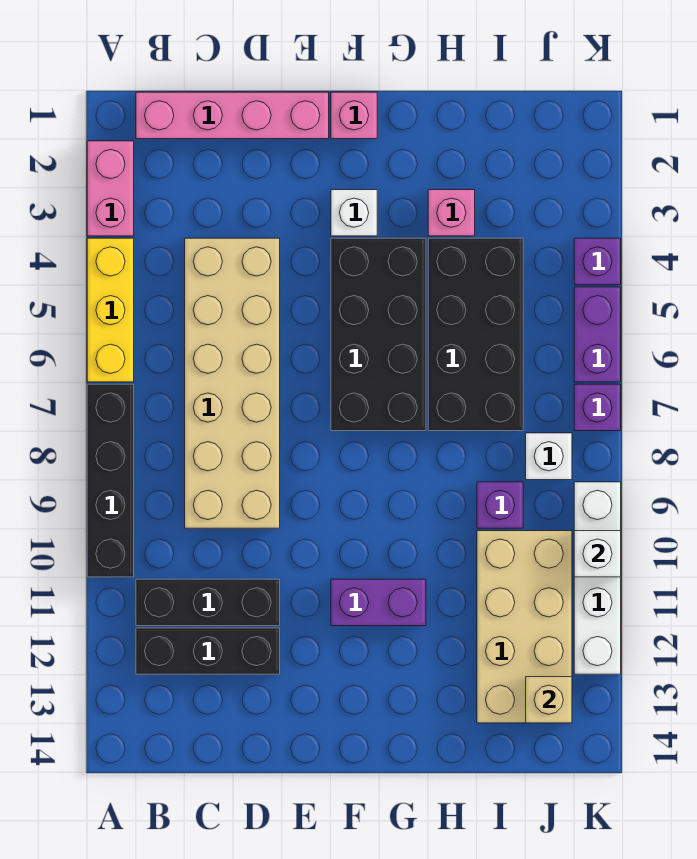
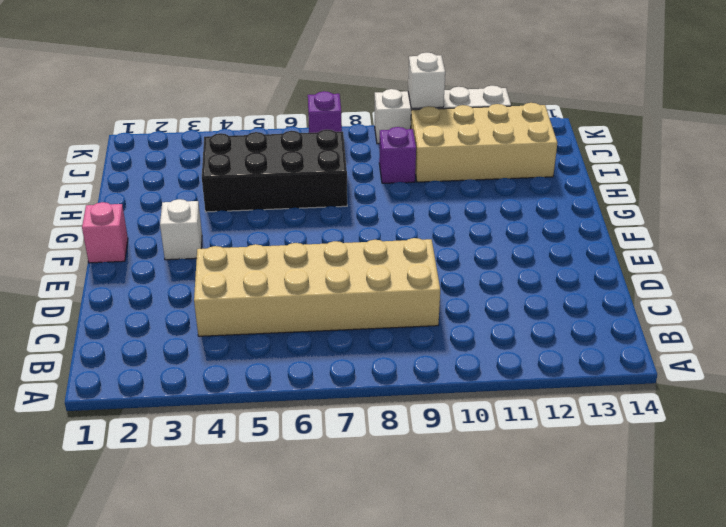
none -> pink brick A2:A3 level 1
none -> yellow brick A4:A6 level 1
none -> black brick A7:A10 level 1

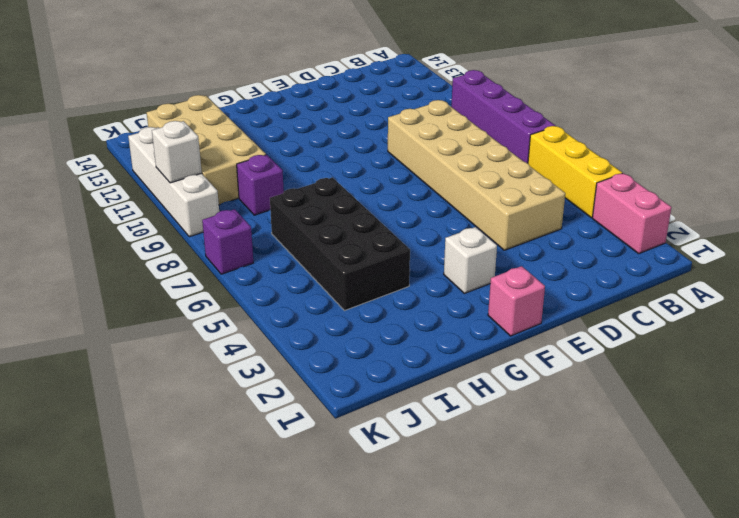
purple brick A7:A10 level 1 -> black brick A7:A10 level 1
none -> pink brick B1:E1 level 1
none -> black brick B11:D11 level 1
none -> black brick B12:D12 level 1

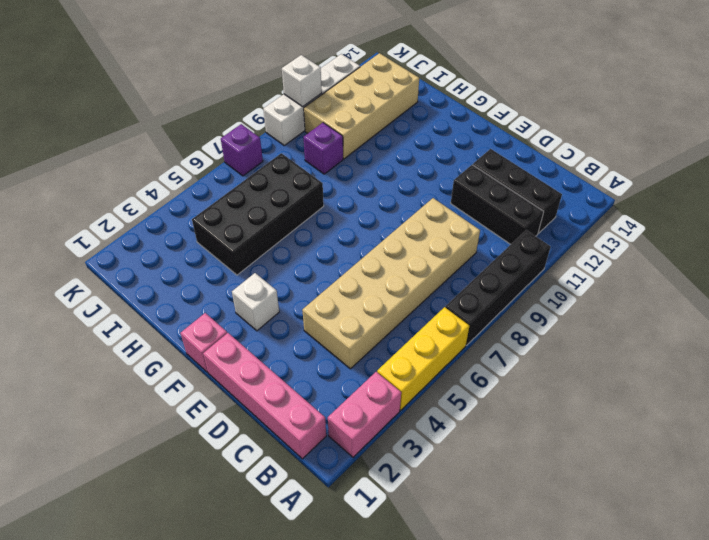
none -> black brick F4:G7 level 1
none -> purple brick F11:G11 level 1
none -> pink brick H3 level 1

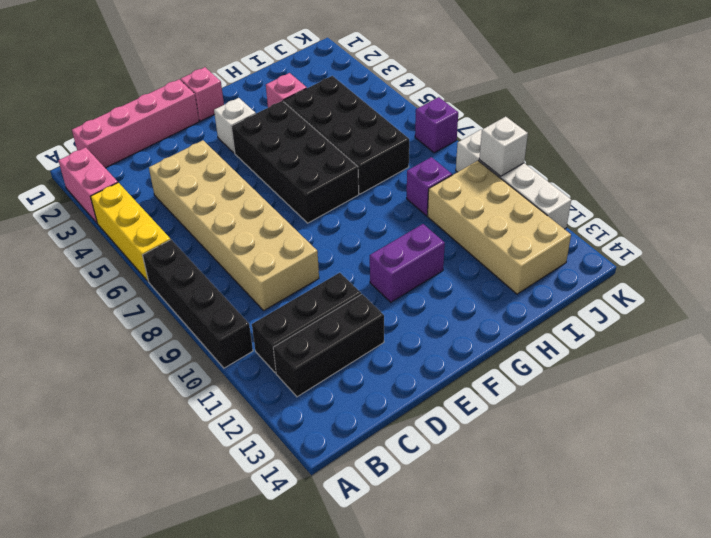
none -> white brick J8 level 1
none -> purple brick K4 level 1
none -> purple brick K5:K6 level 1

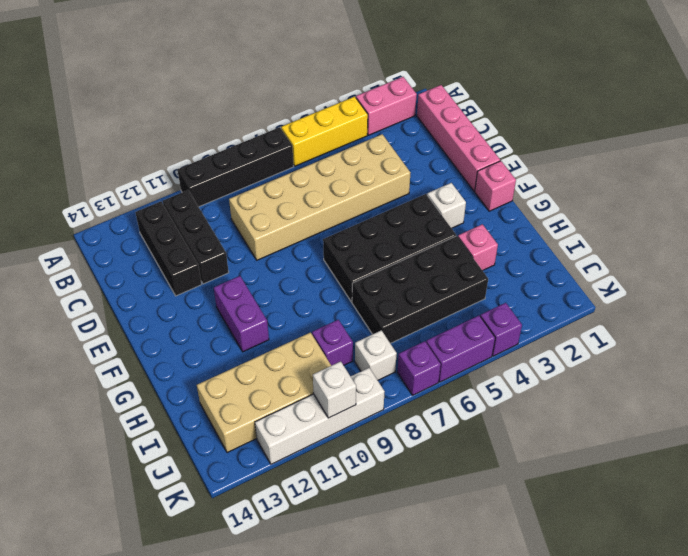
none -> tan brick J13 level 2

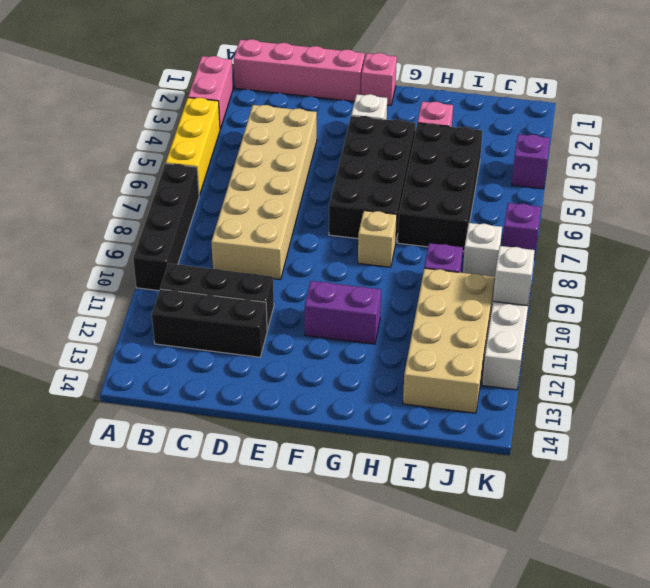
tan brick G8 level 1 -> tan brick J13 level 2
none -> purple brick K5:K6 level 1

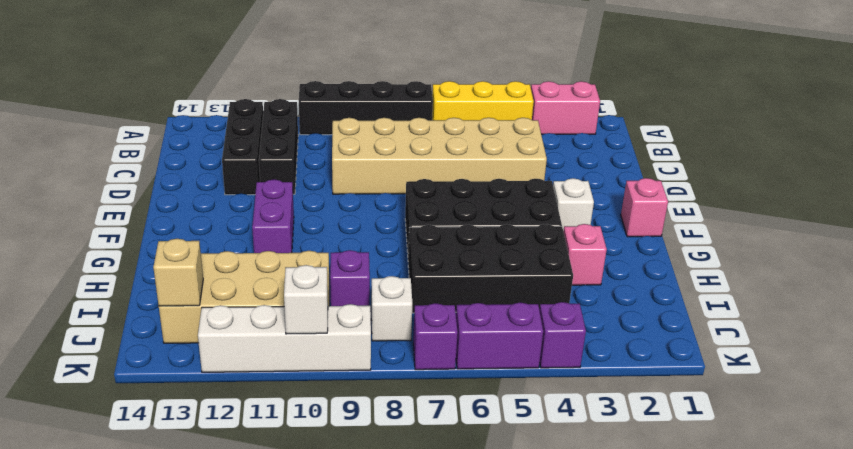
none -> pink brick B1:E1 level 1

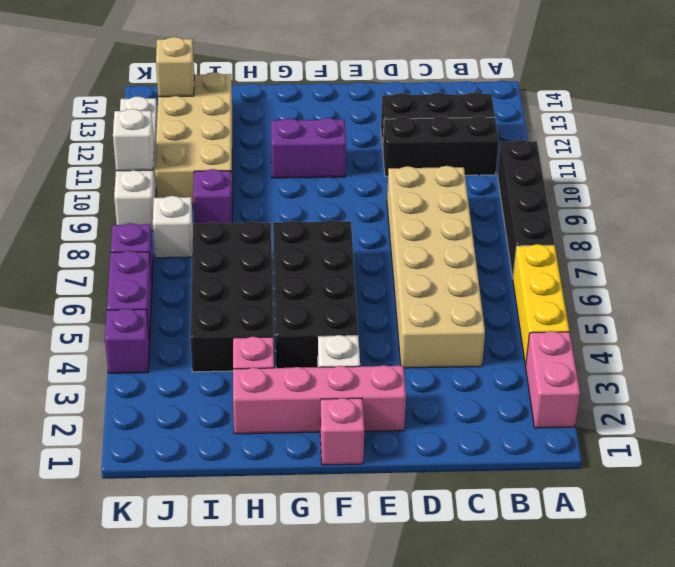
pink brick E2:H2 level 1 -> pink brick B1:E1 level 1

